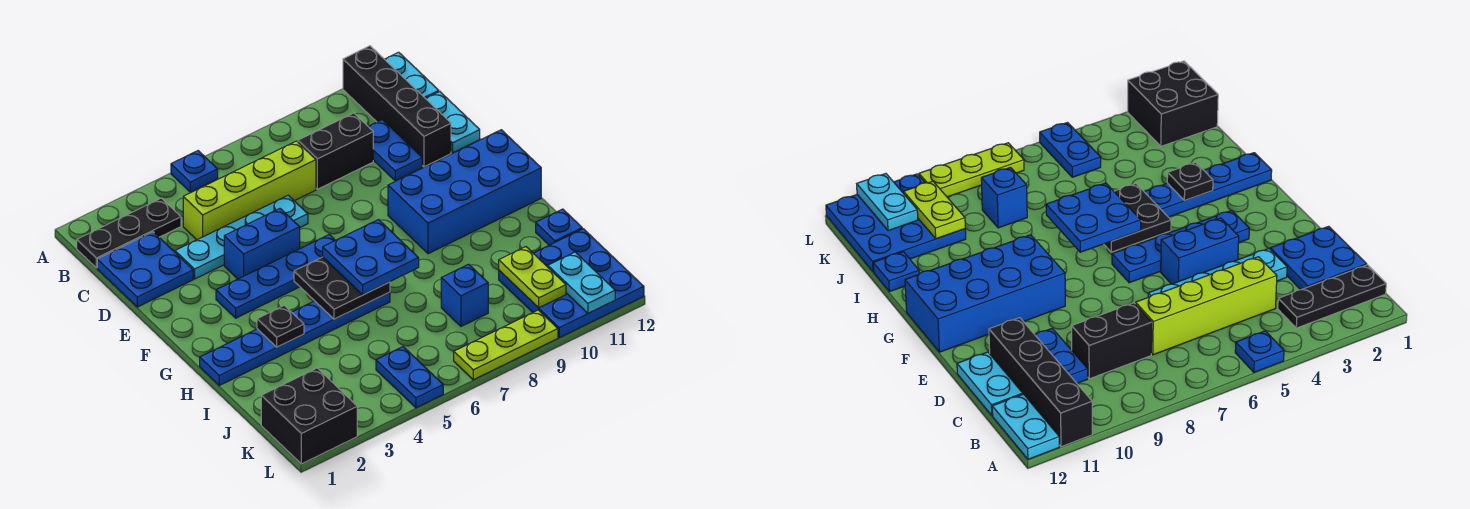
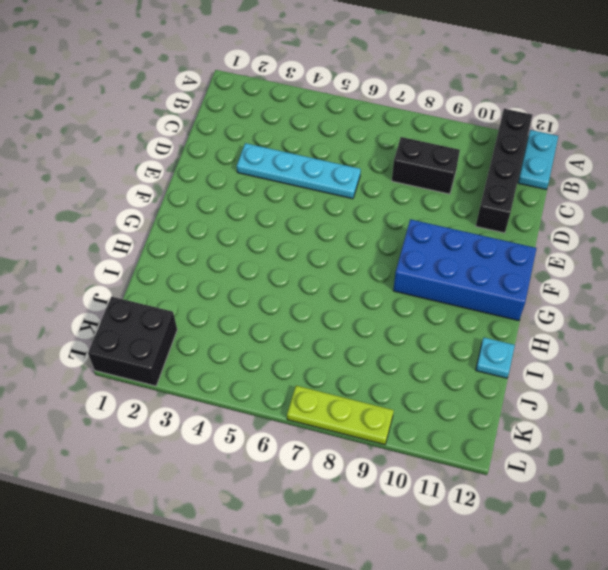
cyan plate I12 level 1 -> blue plate I12 level 1
none -> blue plate A5 level 1
none -> black plate B1:B3 level 1
none -> blue plate C1:D2 level 1

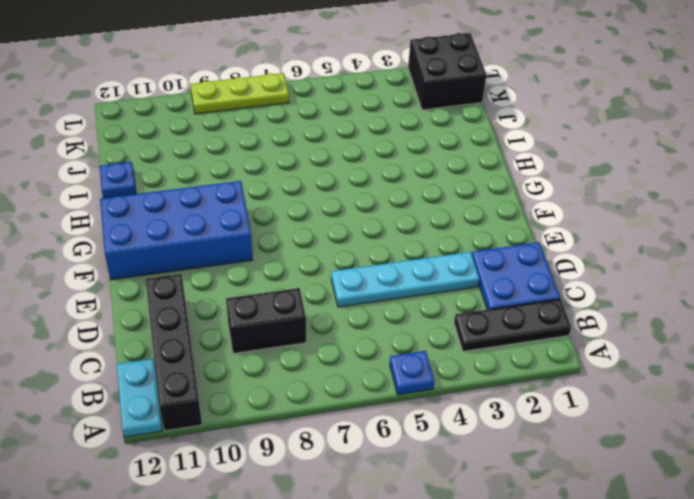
none -> lime brick C4:C7 level 1
none -> blue plate C10:D10 level 1
none -> cyan plate C12:D12 level 1

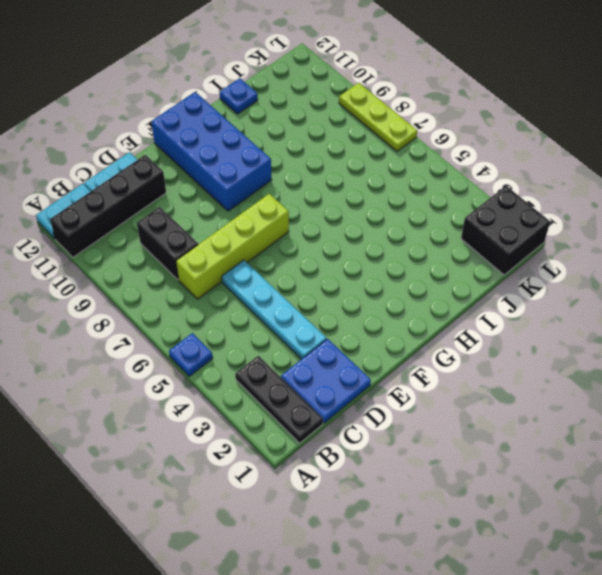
lime brick C7:F7 level 1 -> lime brick C4:C7 level 1
none -> blue plate C10:D10 level 1
none -> blue brick E4:E5 level 1
none -> blue plate F3:F6 level 1

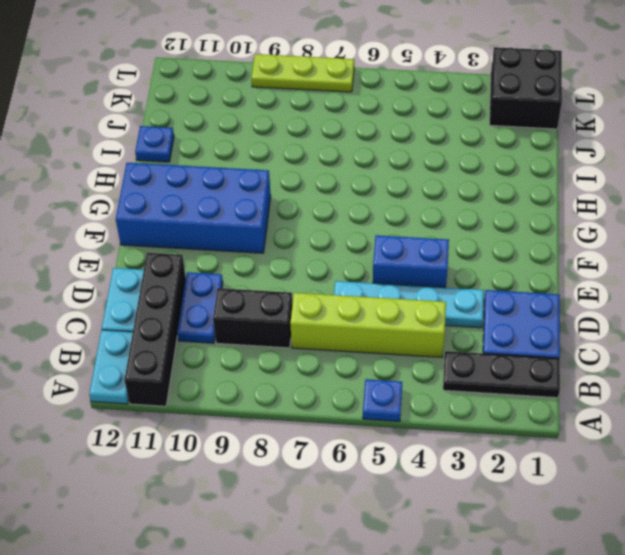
none -> blue plate F3:F6 level 1
none -> blue plate H1:H6 level 1
none -> blue brick J8 level 1

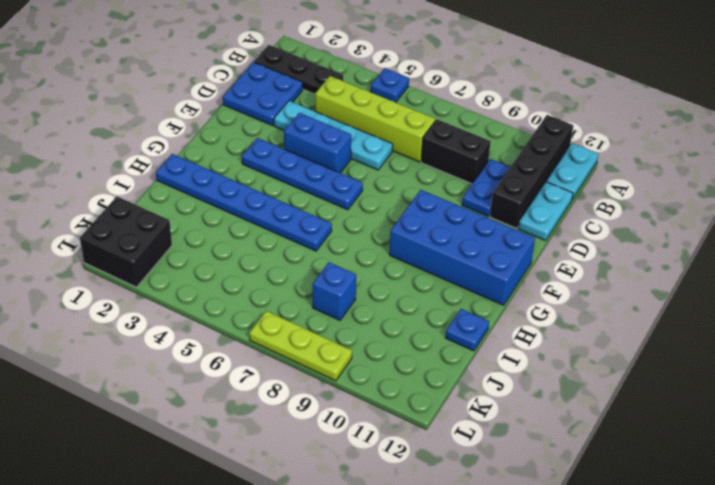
none -> blue plate J10:L12 level 1
none -> blue plate K5:L5 level 1
none -> black plate G5:H6 level 2

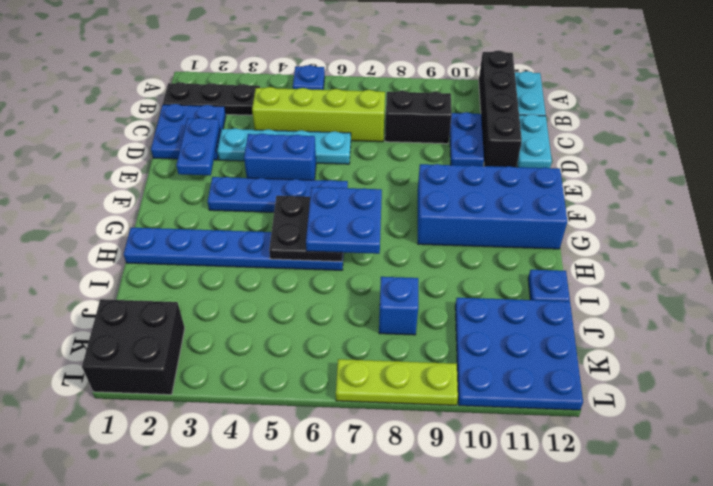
blue plate D2:E2 level 2 -> blue plate K5:L5 level 1
none -> black plate H3 level 2
none -> lime plate J10:K10 level 2
none -> cyan plate K11:L11 level 2

